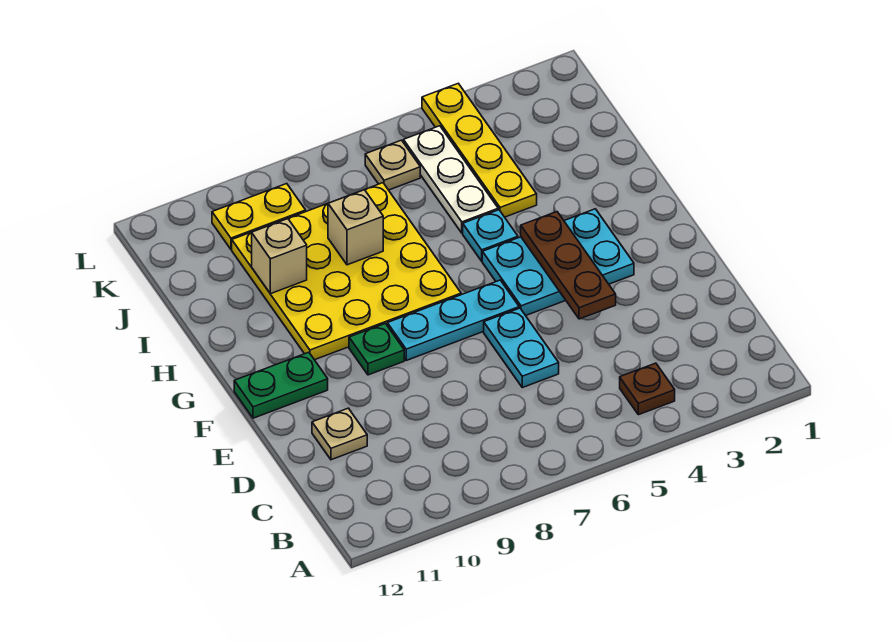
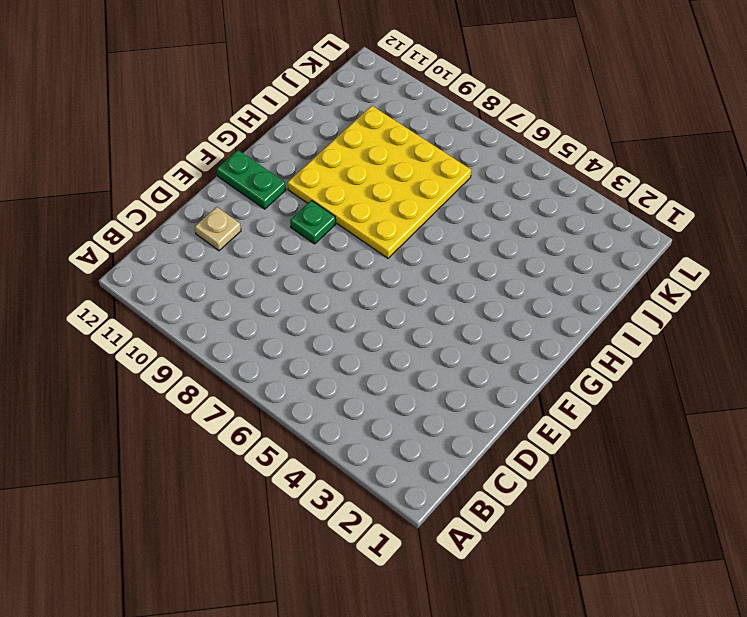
none -> brown plate B4 level 1
none -> cyan plate D6:E6 level 1
none -> cyan plate F3:G5 level 1

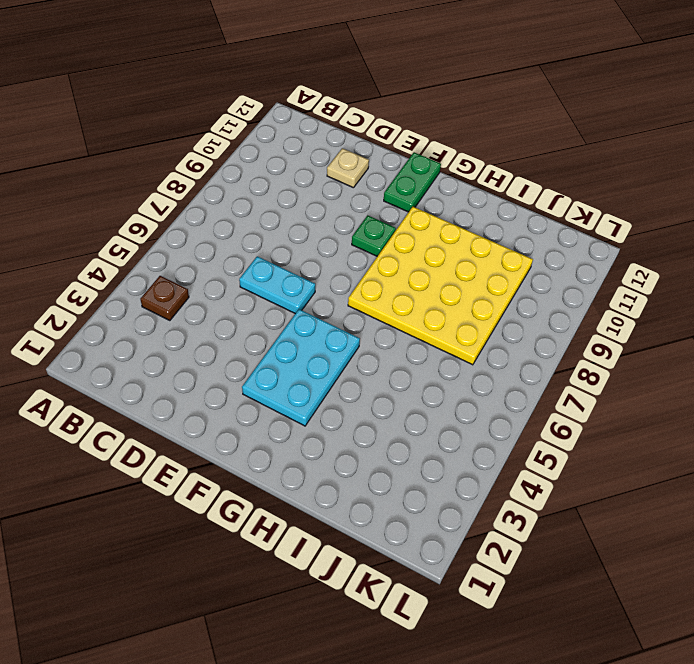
none -> cyan plate F6:F8 level 1
none -> cyan plate H5 level 1
none -> yellow plate I4:L4 level 1

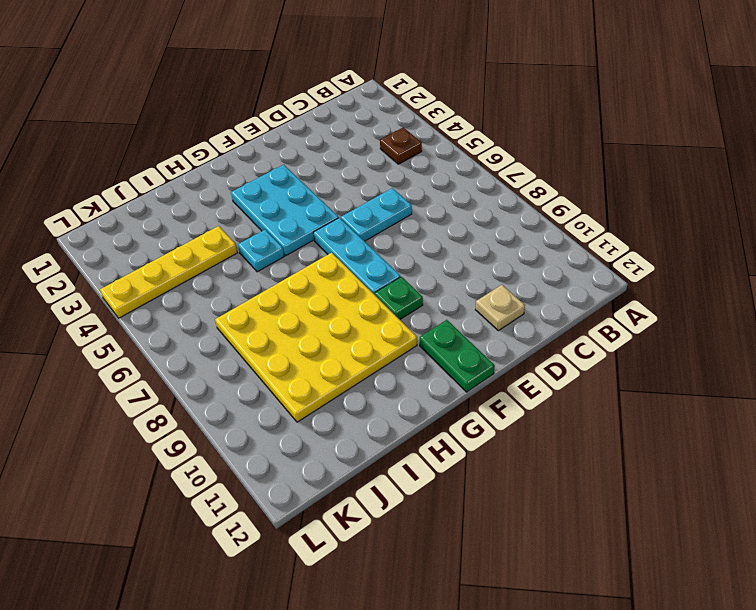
none -> white plate I5:K5 level 1
none -> tan plate K6 level 1
none -> yellow plate K9:K10 level 1

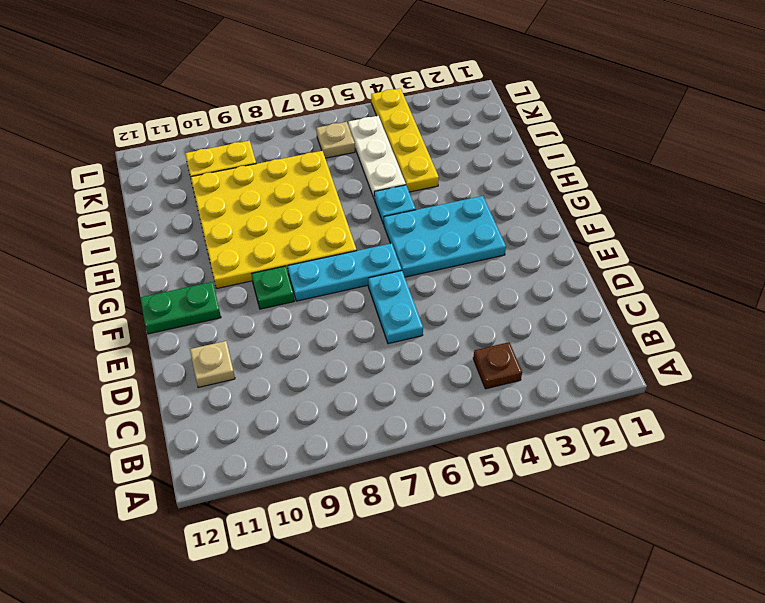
none -> brown plate E4:G4 level 2
none -> tan brick I8 level 2
none -> tan brick I10 level 2

